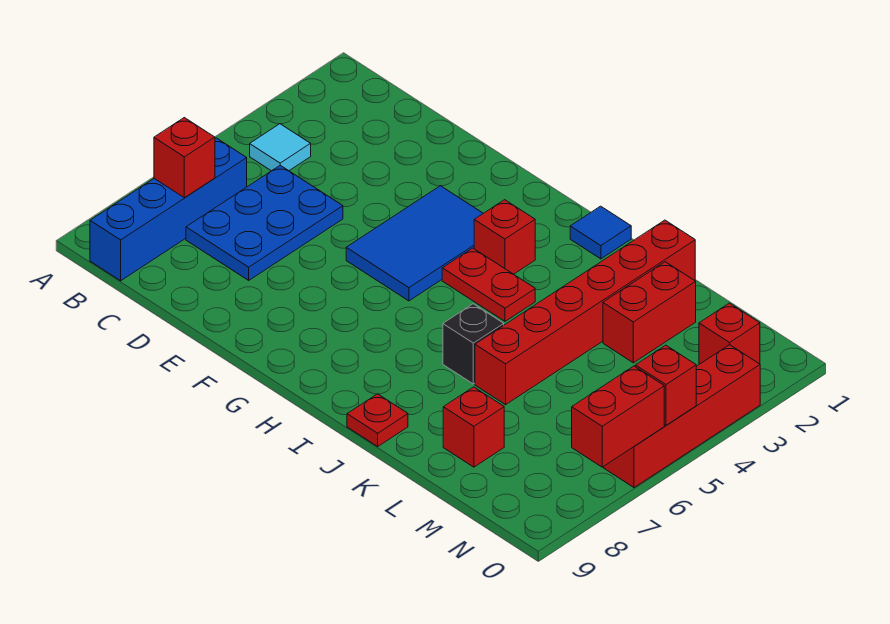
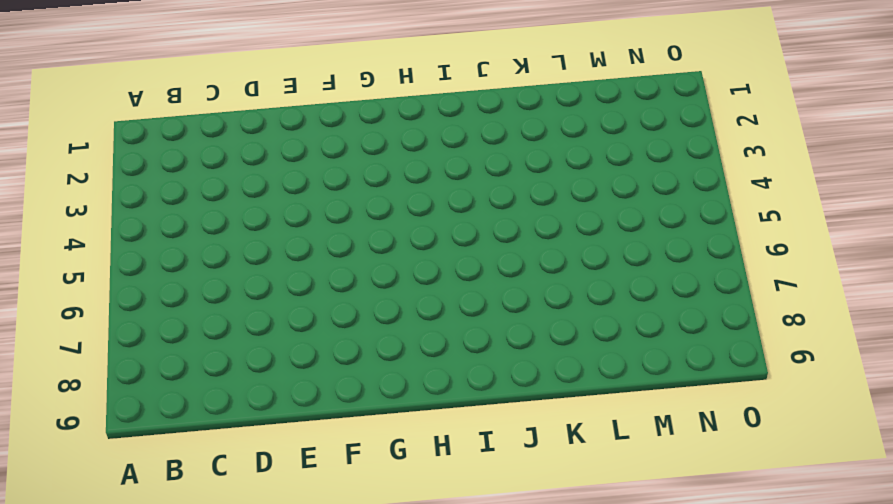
none -> cyan tile B4 level 1
none -> blue brick B6:B9 level 1
none -> blue plate C5:D7 level 1

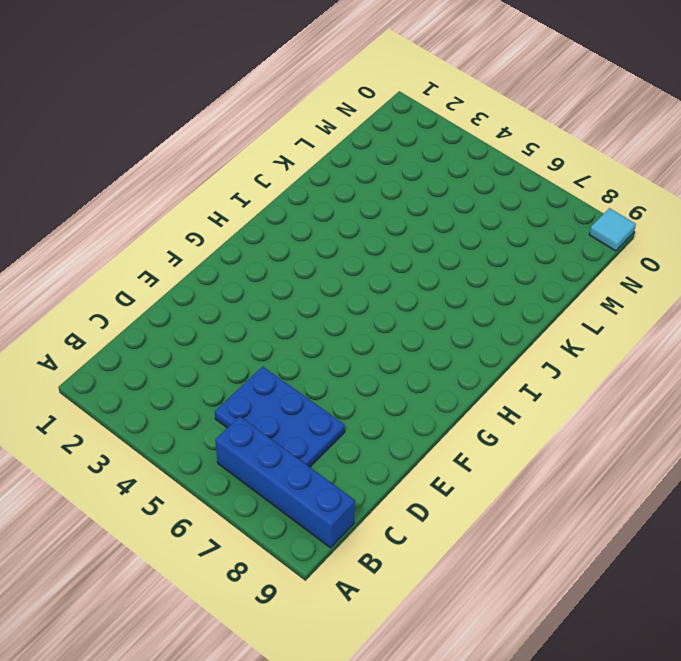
cyan tile O9 level 1 -> cyan tile B4 level 1
none -> blue tile F3:G5 level 1
none -> red brick H3 level 1
none -> red plate H4:I4 level 1

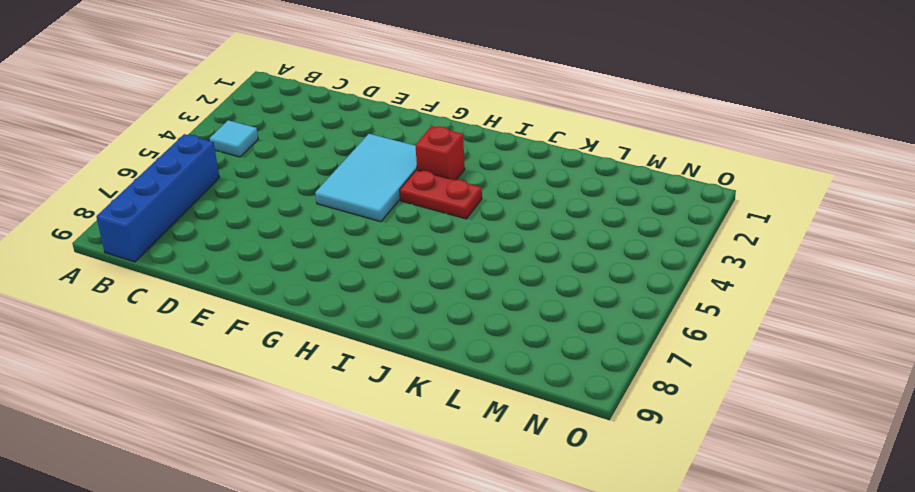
cyan tile F3:G5 level 1 -> blue tile F3:G5 level 1
none -> blue plate C5:D7 level 1
none -> blue tile I1 level 1
none -> black brick J6 level 1

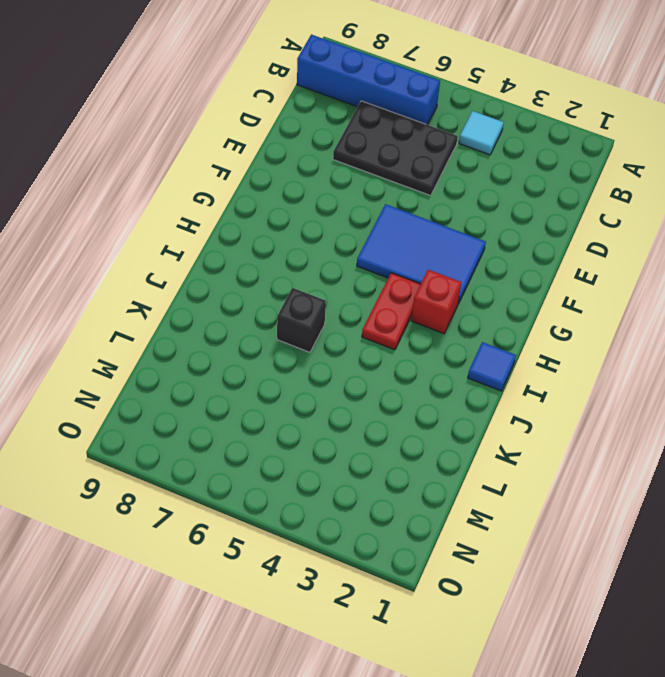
black plate C5:D7 level 1 -> blue plate C5:D7 level 1
none -> red plate J9 level 1
none -> red brick K1:K6 level 1
none -> red brick L2:L3 level 1

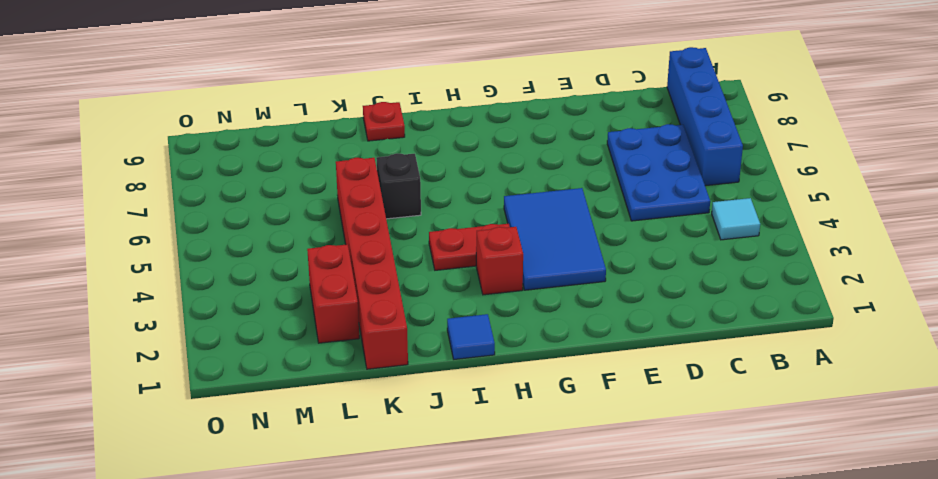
none -> red brick L8 level 1
none -> red brick N2 level 1
none -> red brick O3:O6 level 1

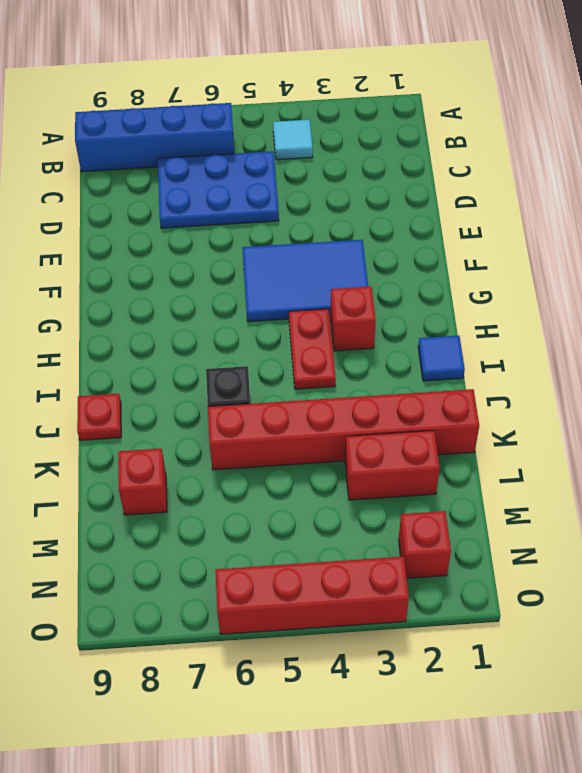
none -> red brick B7 level 2
none -> red brick O5 level 2
none -> red brick O6:O7 level 2

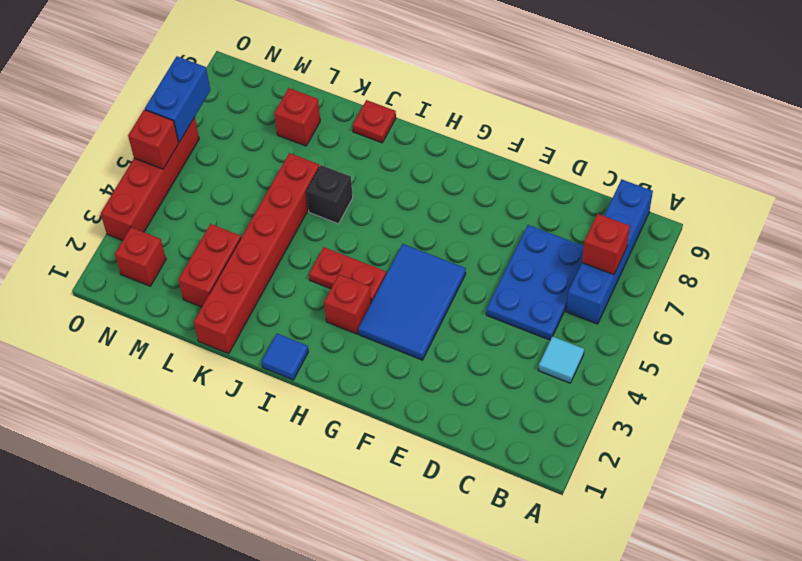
blue brick O6:O7 level 2 -> red brick O6:O7 level 2

